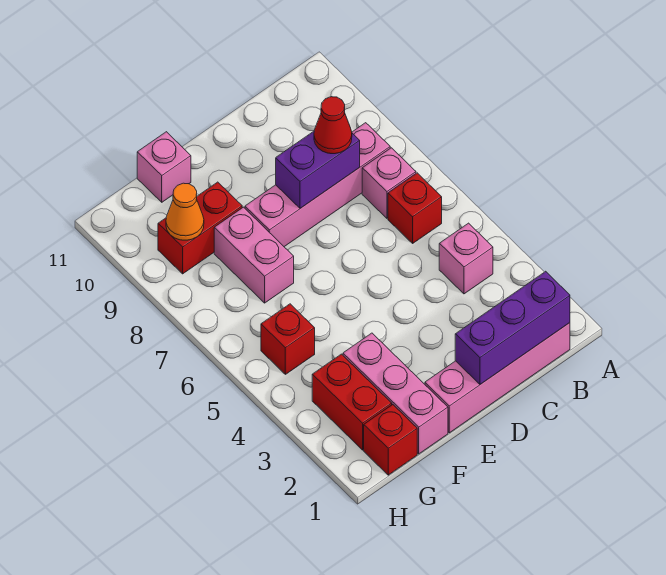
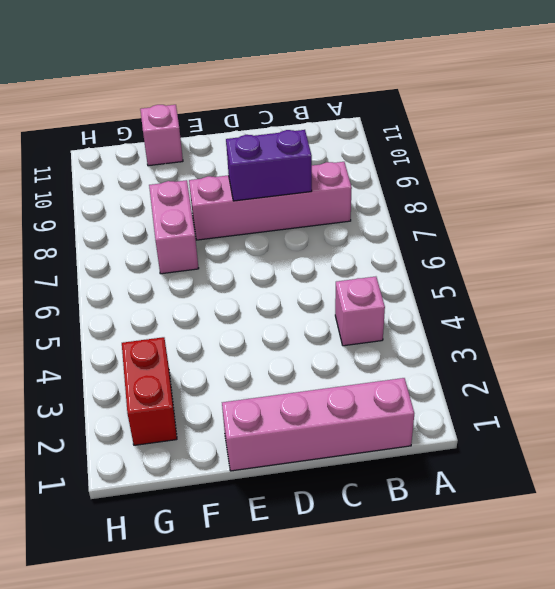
none -> red brick B6 level 1
none -> pink brick B7 level 1
none -> pink brick F1:F3 level 1

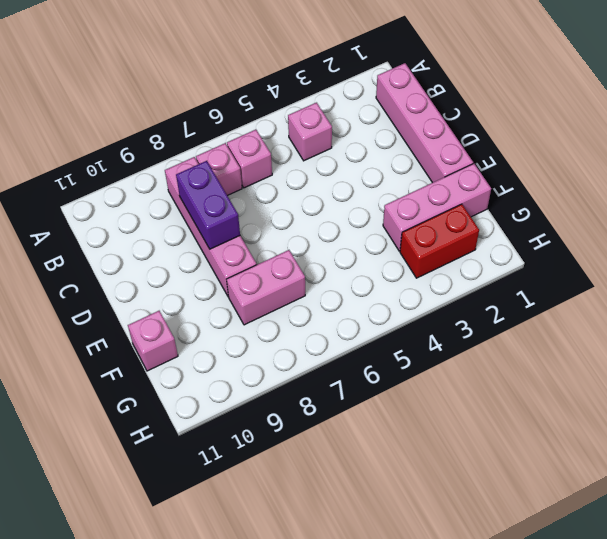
pink brick B6 level 1 -> red brick B6 level 1
none -> red brick F9:G9 level 1
none -> red brick G1 level 1
none -> red brick G5 level 1

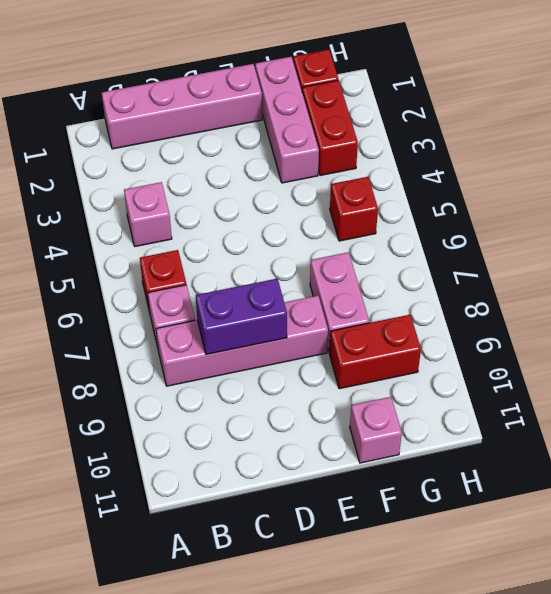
none -> purple brick B1:D1 level 2
none -> orange cone G9 level 2
none -> red cone C8 level 3

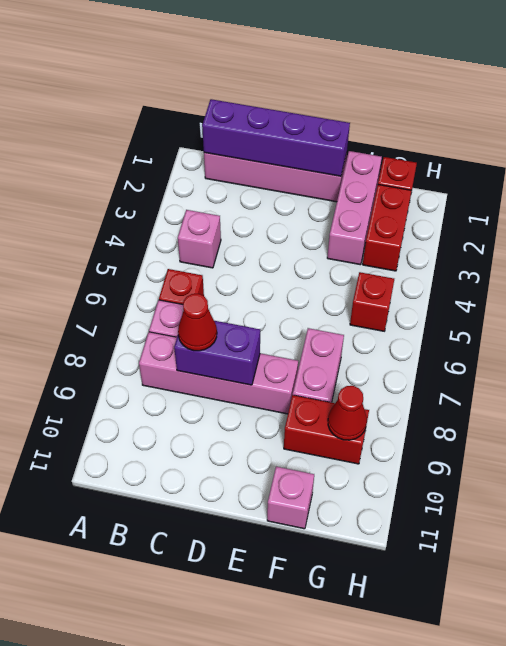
purple brick B1:E1 level 2 -> purple brick B1:D1 level 2
red cone G9 level 2 -> orange cone G9 level 2

